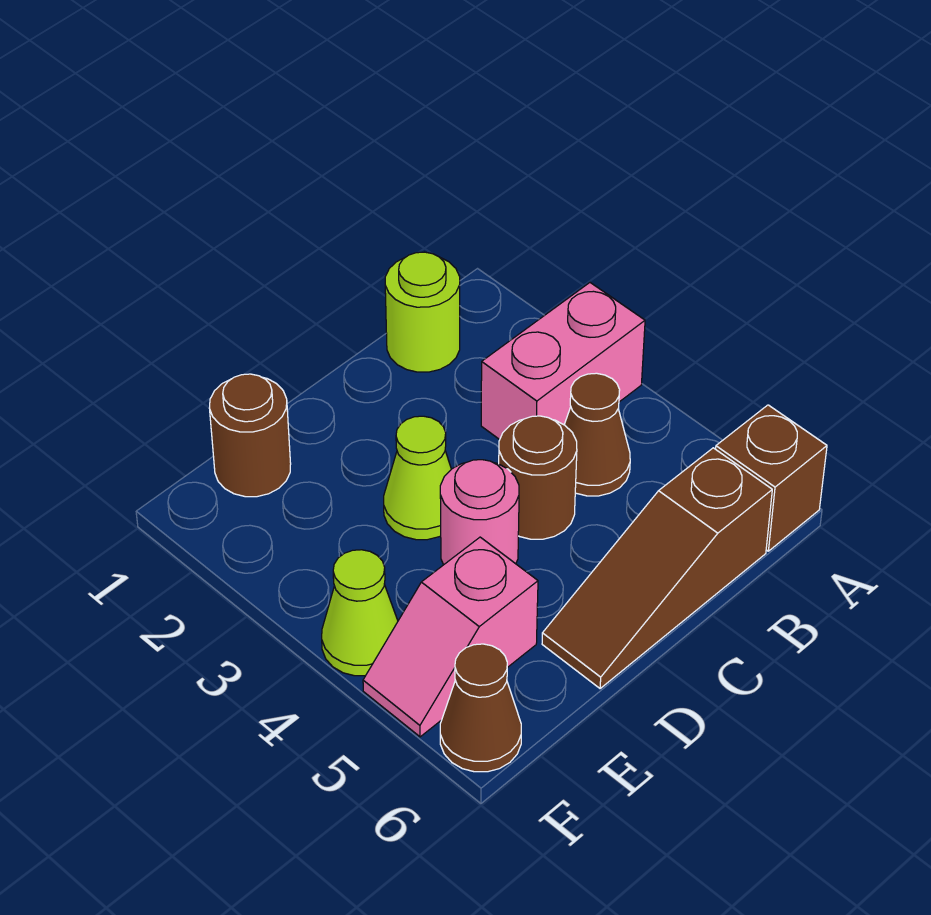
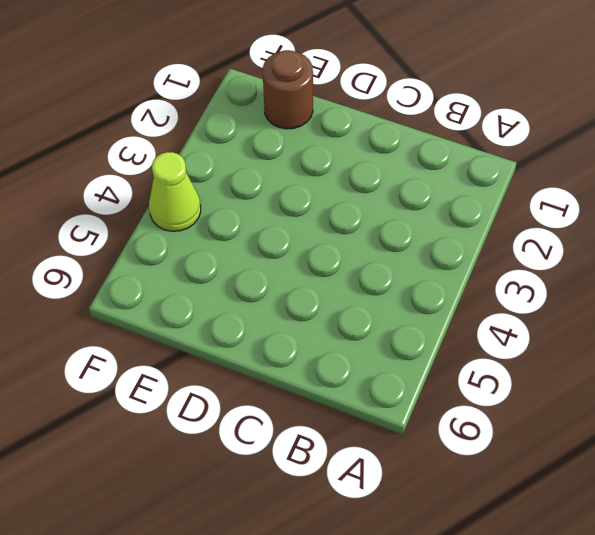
none -> pink brick A3:B3 level 1
none -> brown brick A6 level 1
none -> lime round brick B1 level 1

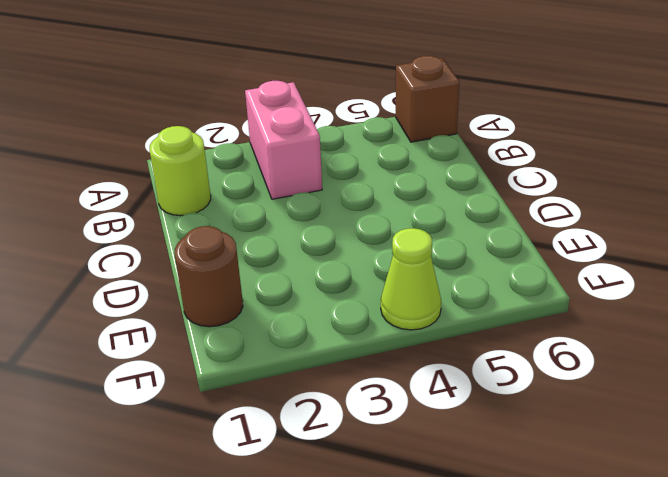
none -> brown cone B4 level 1
none -> brown slope B6:D6 level 1 top B
none -> brown round brick C4 level 1

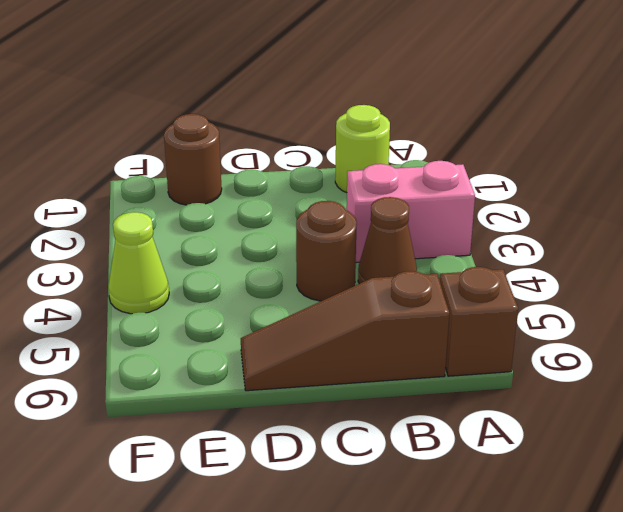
none -> lime cone D3 level 1
none -> pink round brick D4 level 1
none -> pink slope E5:F5 level 1 top E

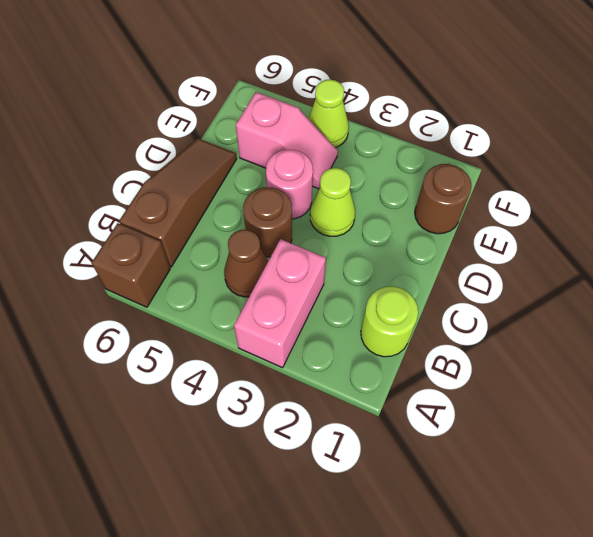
pink slope E4:E5 level 1 top 5 -> pink slope E5:F5 level 1 top E
none -> brown cone F6 level 1

